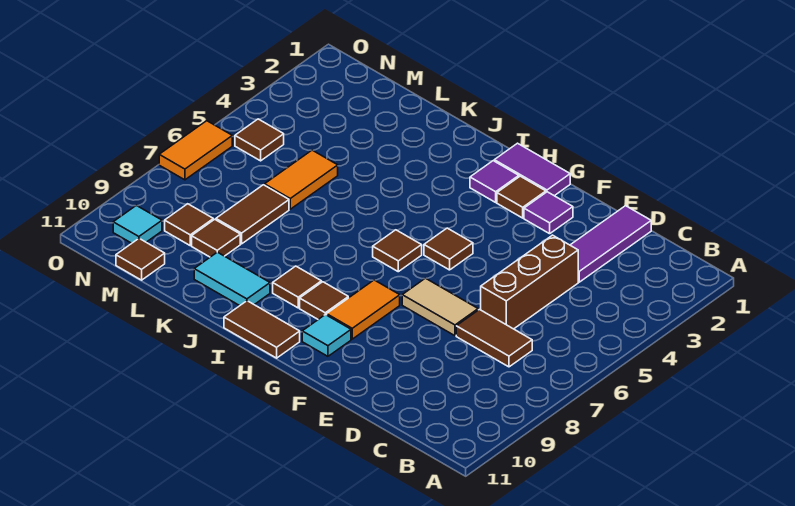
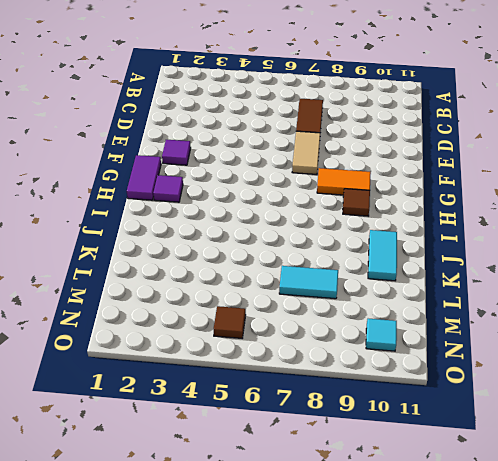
cyan tile L7:L8 level 1 -> brown tile L7:L8 level 1
none -> purple tile D1:D3 level 1
none -> brown brick D4:D6 level 1
none -> brown tile G2 level 1

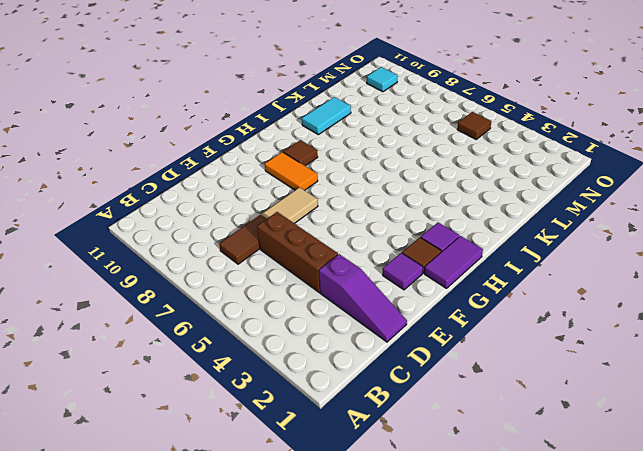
purple slope D1:D3 level 1 top 3 -> purple tile D1:D3 level 1
none -> brown tile G5 level 1
none -> cyan tile G10 level 1
none -> brown tile H6 level 1

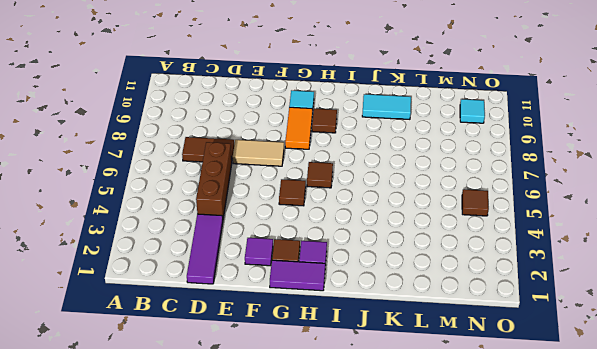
none -> brown tile H11:I11 level 1
none -> brown tile I9 level 1
none -> orange tile L5:L6 level 1

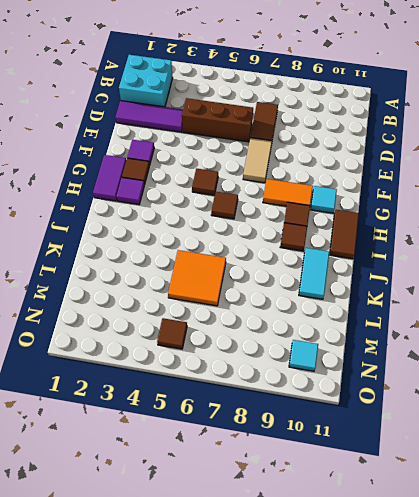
cyan brick B1:C2 level 1 -> none
orange tile K5:L6 level 1 -> orange tile L5:L6 level 1
none -> brown tile L7:L8 level 1
none -> brown tile L9 level 1
none -> brown tile M9 level 1

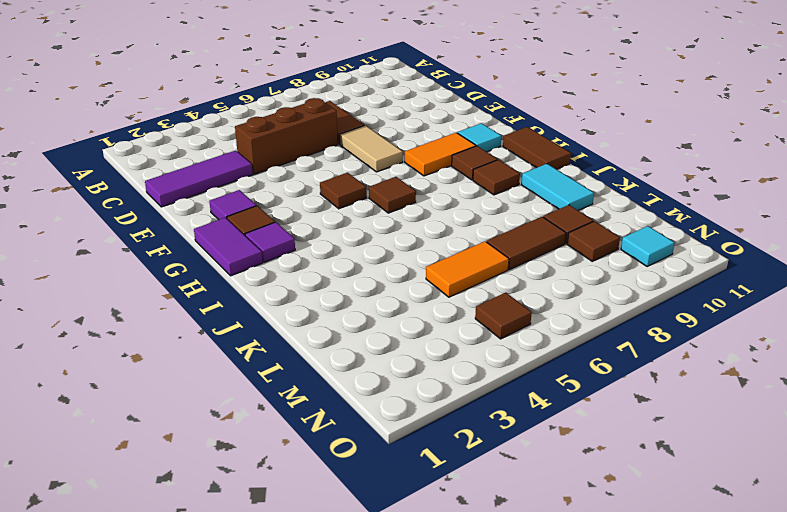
none -> brown tile M11 level 1
none -> orange tile O6:O7 level 1

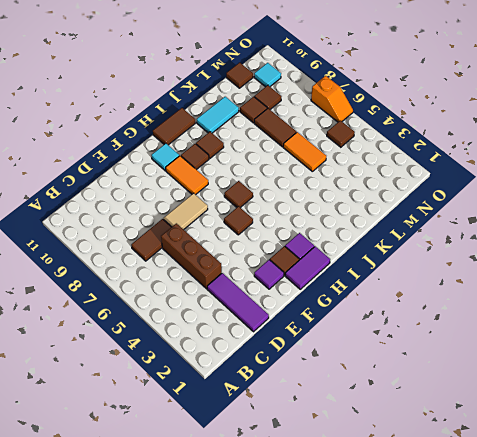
orange slope O6:O7 level 1 top 7 -> orange tile O6:O7 level 1

